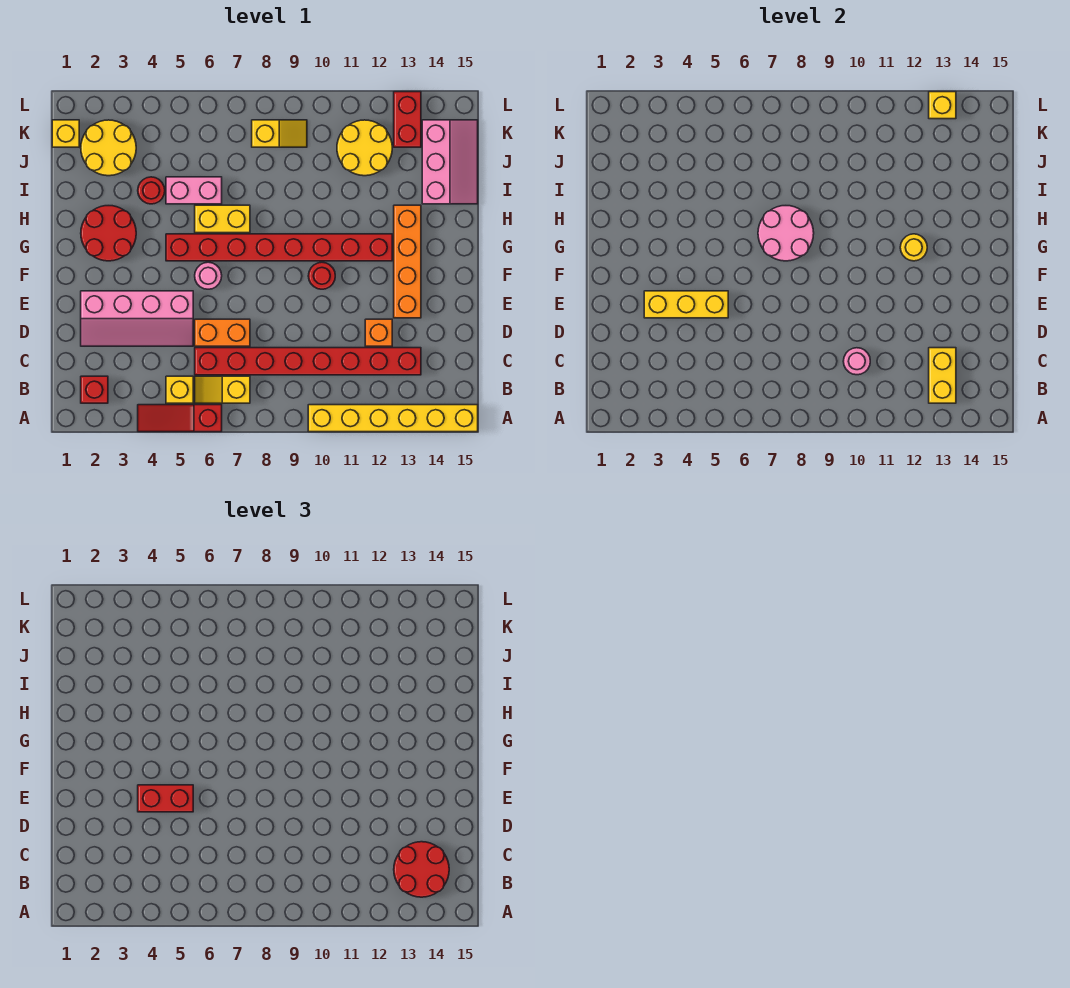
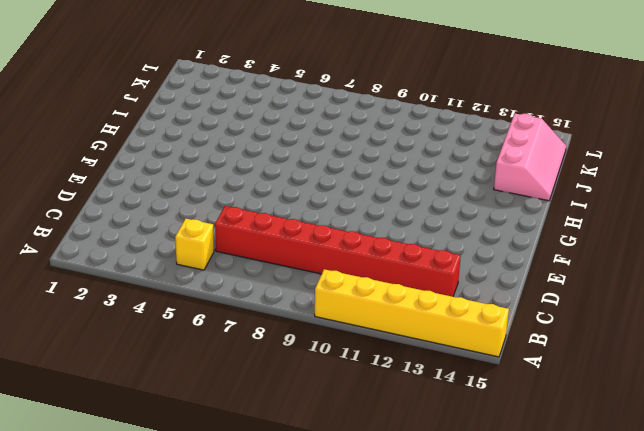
none -> red slope A4:A6 level 1 top 6
none -> red brick B2 level 1
none -> yellow slope B6:B7 level 1 top 7
none -> pink slope D2:E5 level 1 top E

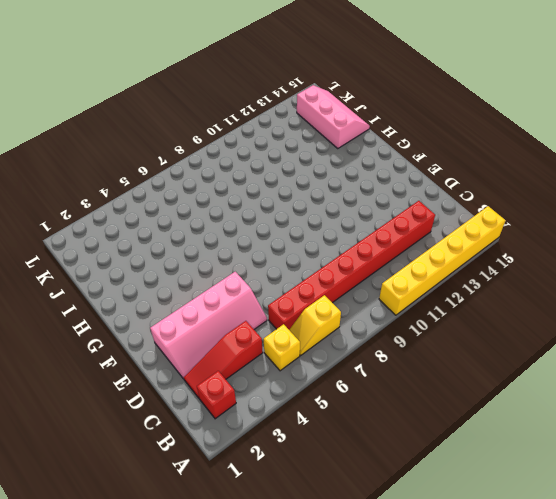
red slope C2:C4 level 1 top 4 -> red slope A4:A6 level 1 top 6
none -> orange brick D6:D7 level 1
none -> orange brick D12 level 1
none -> orange brick E13:H13 level 1
none -> pink round brick F6 level 1

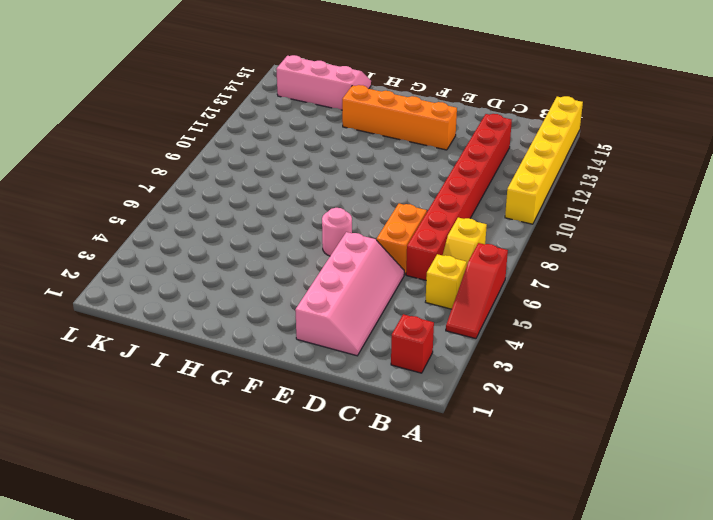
none -> orange brick D12 level 1
none -> red round brick F10 level 1
none -> red round brick G2:H3 level 1
none -> red brick G5:G12 level 1

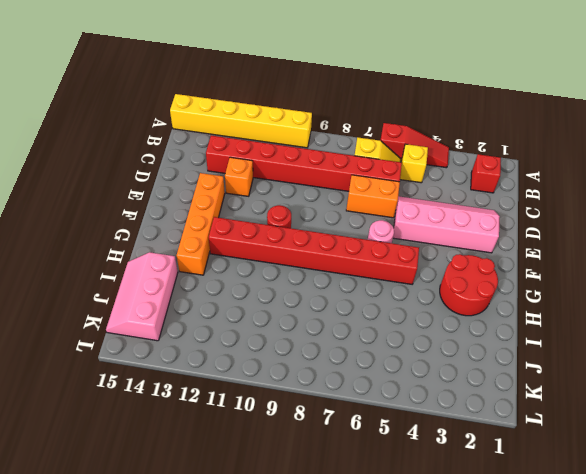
none -> yellow brick H6:H7 level 1
none -> red round brick I4 level 1
none -> pink brick I5:I6 level 1
none -> yellow round brick J2:K3 level 1

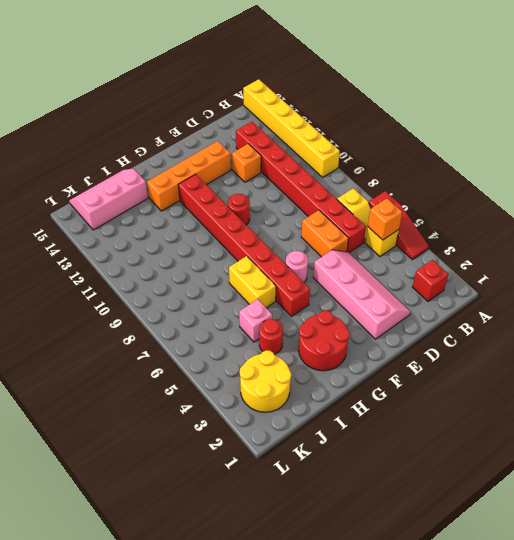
orange brick B5 level 2 -> none
pink brick I5 level 1 -> pink brick I5:I6 level 1
none -> yellow round brick J11:K12 level 1
none -> yellow brick K1 level 1
none -> yellow slope K8:K9 level 1 top 8
none -> red brick K13:L13 level 1

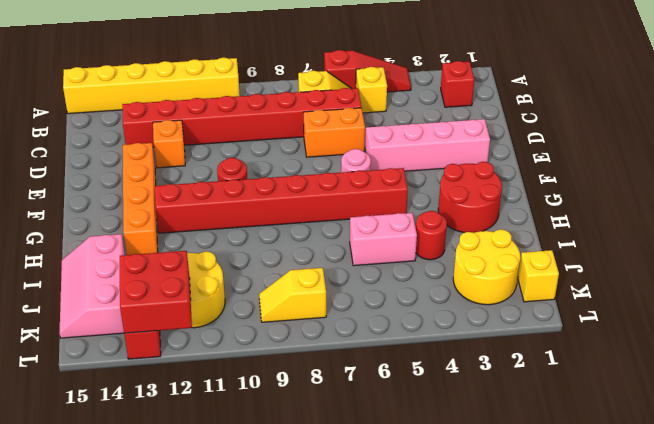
red brick K12:L13 level 2 -> yellow brick L13 level 2
none -> yellow brick H6:H7 level 1
none -> yellow brick B13:C13 level 2
none -> pink round brick C10 level 2
none -> yellow brick E3:E5 level 2

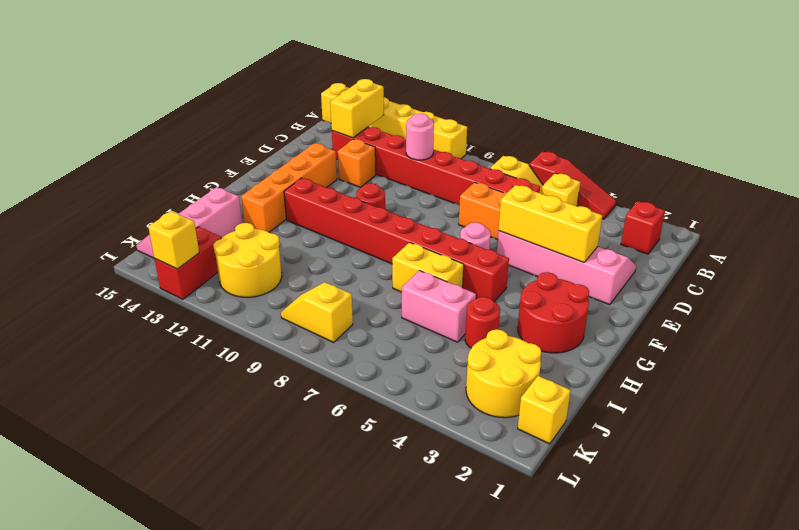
none -> pink round brick G7:H8 level 2
none -> yellow round brick G12 level 2
none -> red round brick B13:C14 level 3
none -> red brick E4:E5 level 3

